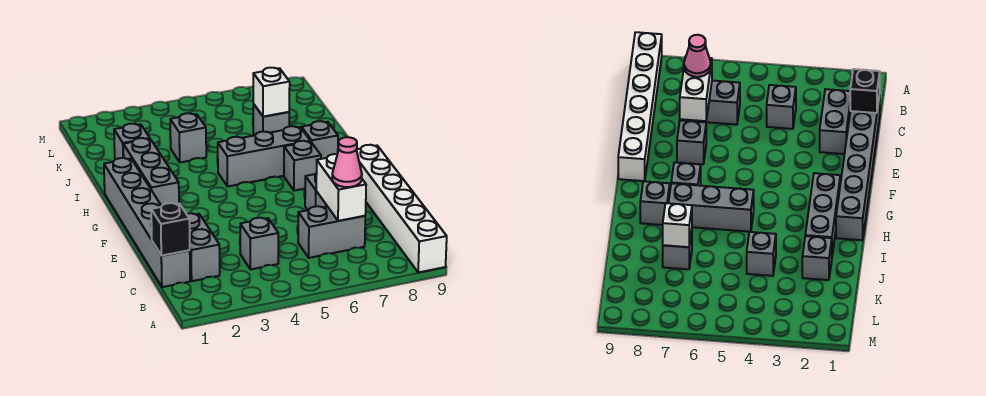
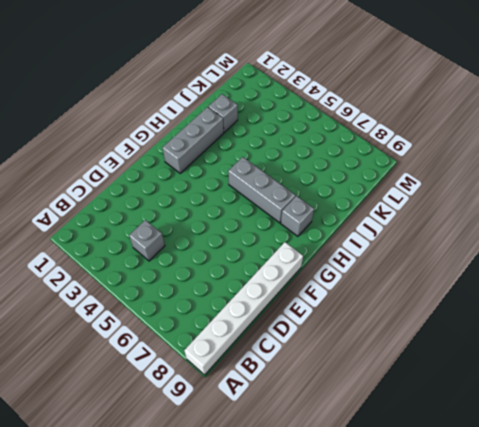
none -> grey brick C1:H1 level 1
none -> grey brick C2:D2 level 1
none -> grey brick C6:C7 level 1

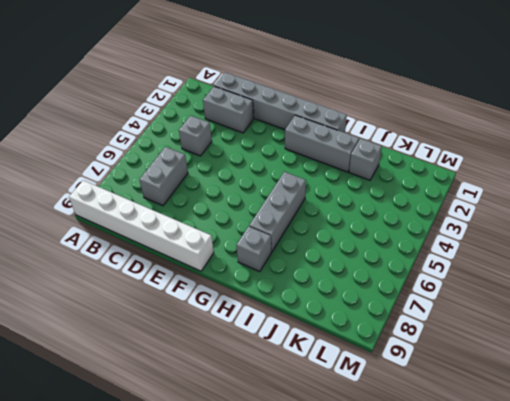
none -> grey brick E7 level 1
none -> grey brick G7 level 1
none -> grey brick J4 level 1

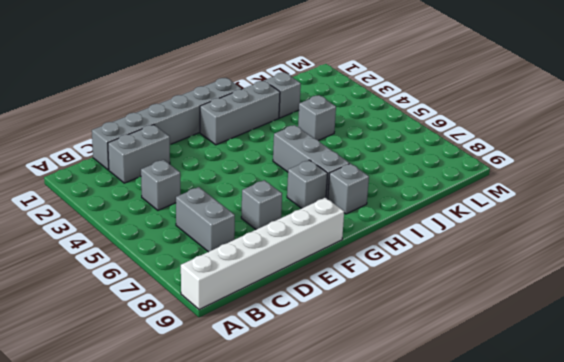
none -> grey brick J7 level 1
none -> black brick C1 level 2
none -> white brick C7:D7 level 2

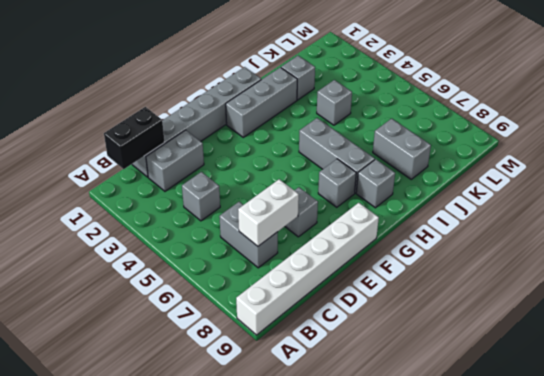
black brick B1:C1 level 2 -> black brick C1 level 2
grey brick J7:J8 level 1 -> grey brick J7 level 1
none -> white brick J7 level 2
none -> pink cone C7 level 3

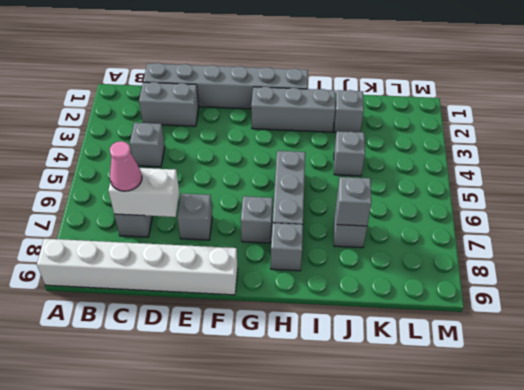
grey brick J7 level 2 -> white brick J7 level 2
none -> black brick C1 level 2

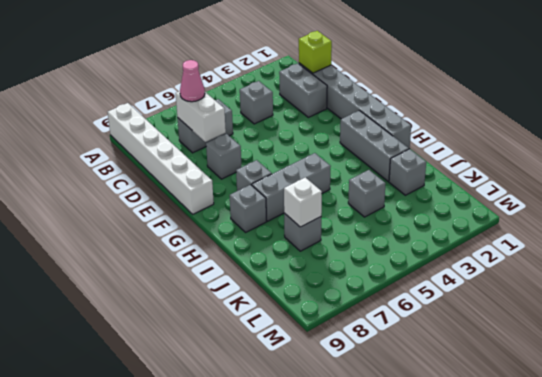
lime brick C1 level 2 -> black brick C1 level 2

